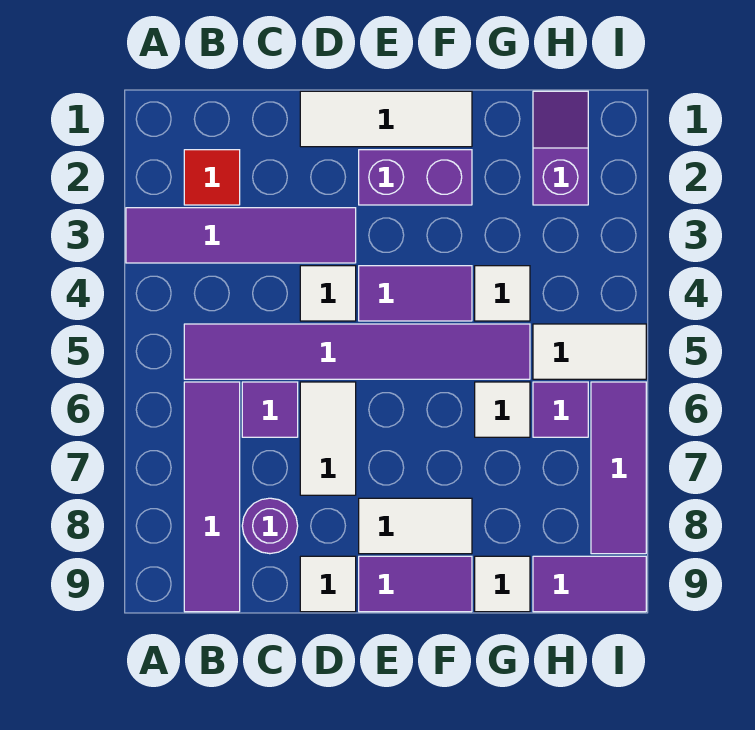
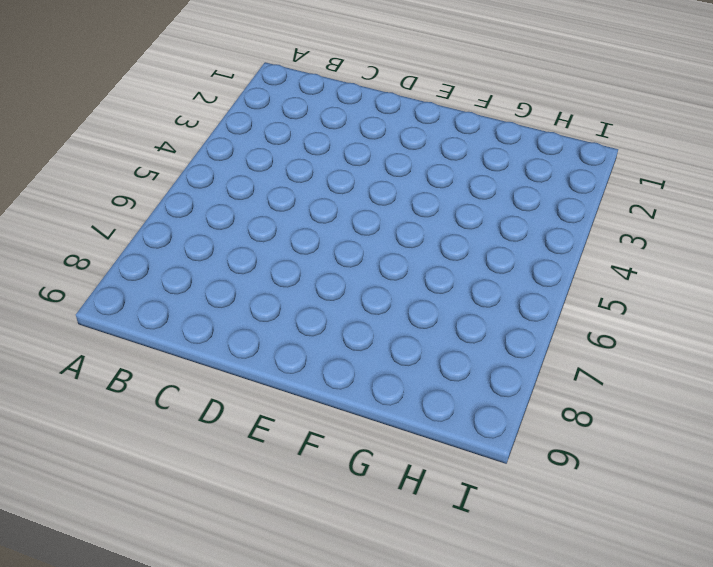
none -> purple tile A3:D3 level 1
none -> red tile B2 level 1
none -> purple tile B5:G5 level 1

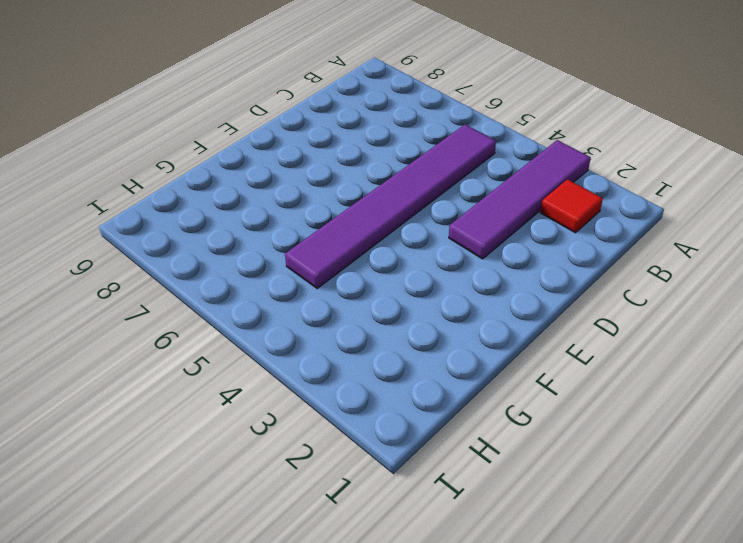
none -> purple tile B6:B9 level 1
none -> purple tile C6 level 1
none -> purple round brick C8 level 1

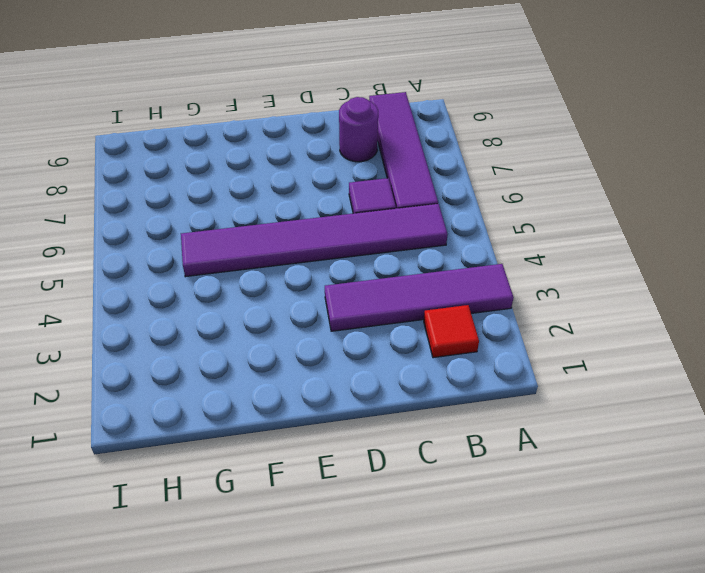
none -> white tile D1:F1 level 1
none -> white tile D4 level 1
none -> white tile D6:D7 level 1

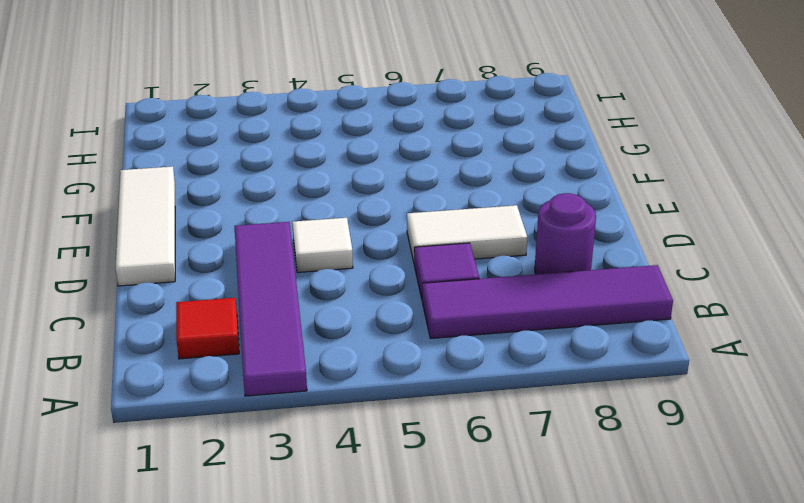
none -> purple tile B5:G5 level 1
none -> white tile D9 level 1
none -> purple brick E2:F2 level 1

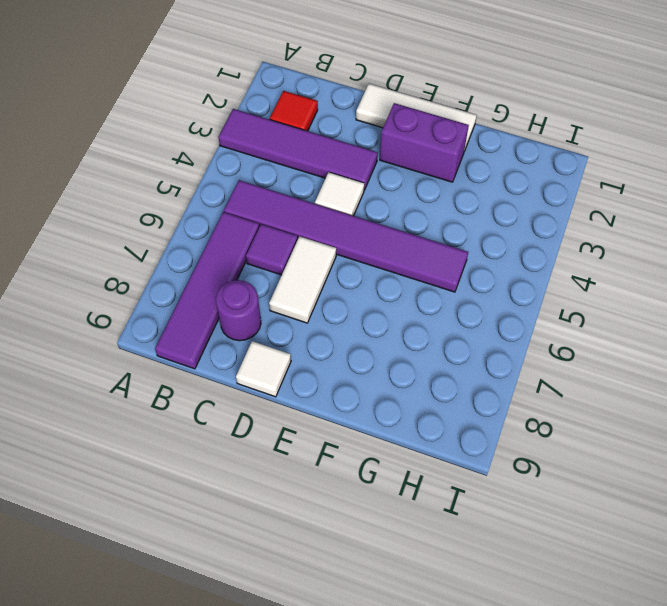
none -> purple tile E4:F4 level 1
none -> white tile E8:F8 level 1
none -> purple tile E9:F9 level 1

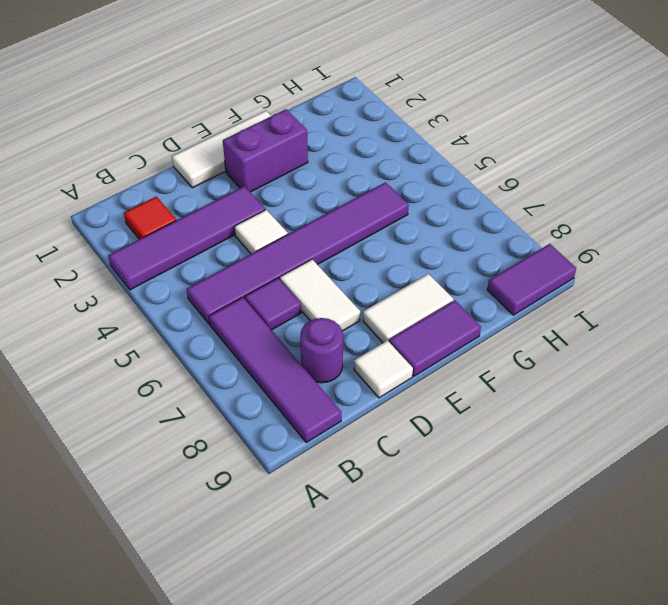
none -> purple tile E4:F4 level 1
none -> white tile G4 level 1
none -> white tile G6 level 1

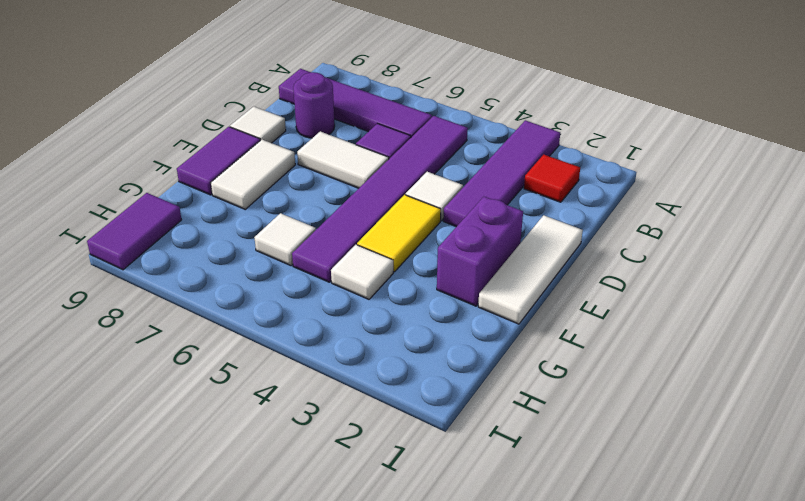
yellow tile E4:F4 level 1 -> purple tile E4:F4 level 1
none -> white tile G9 level 1
none -> purple slope H1:H2 level 1 top 2
none -> white tile H5:I5 level 1

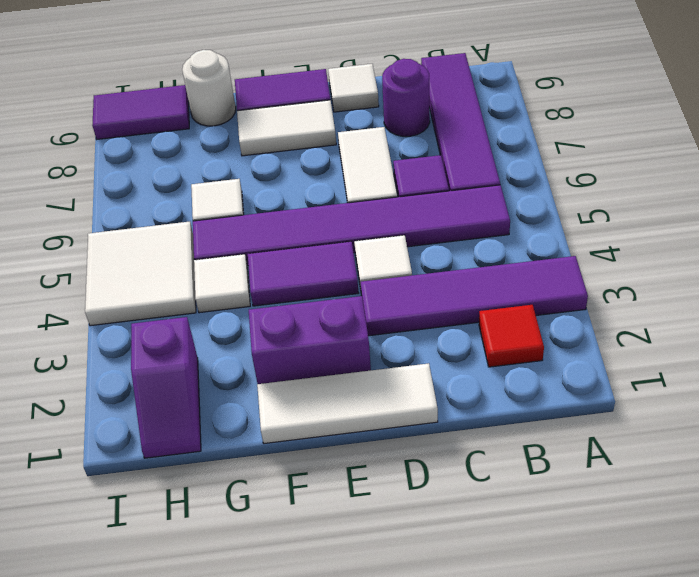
white round brick G9 level 1 -> white tile G9 level 1
white tile H4:I5 level 1 -> white tile H5:I5 level 1
none -> purple tile H6 level 1
none -> purple tile I6:I8 level 1

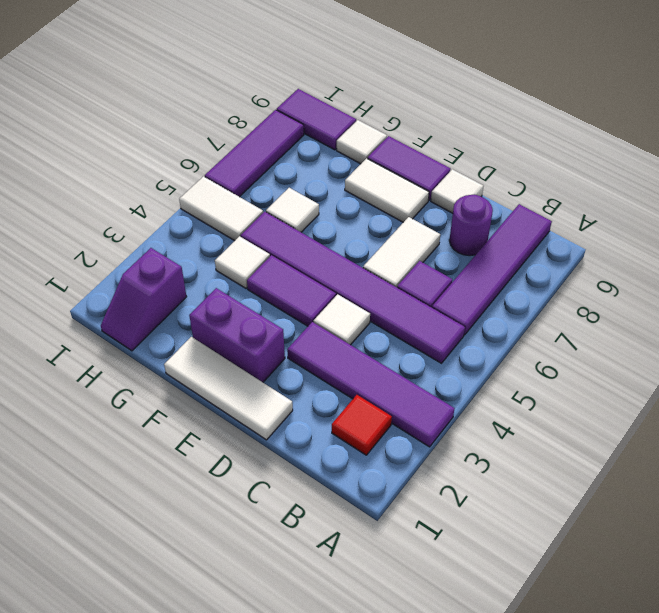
none -> purple tile H6 level 1

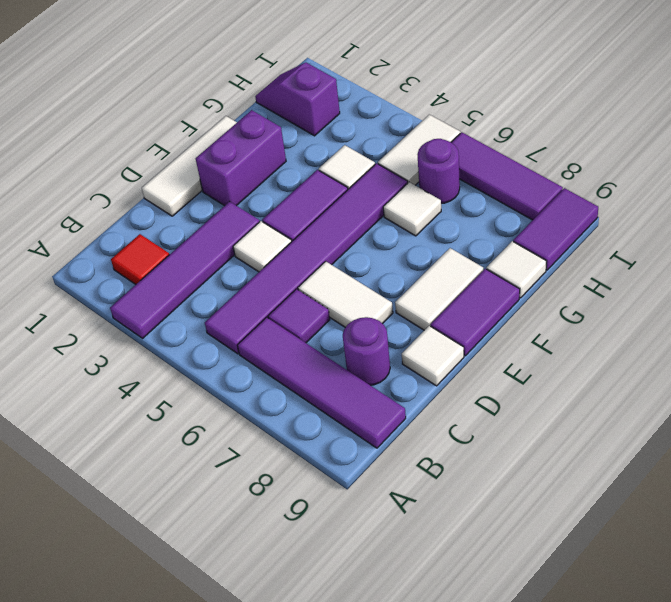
purple round brick H6 level 1 -> purple tile H6 level 1

